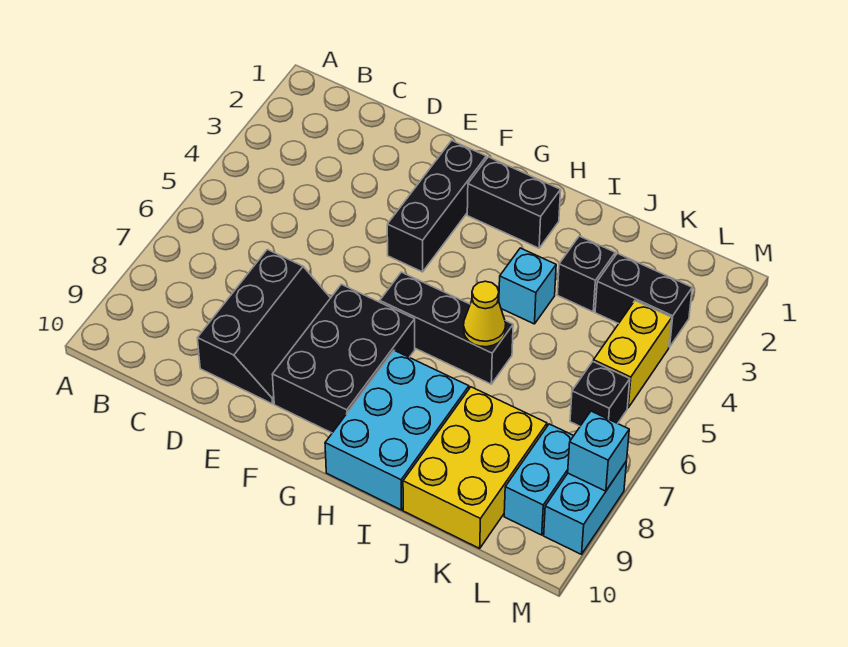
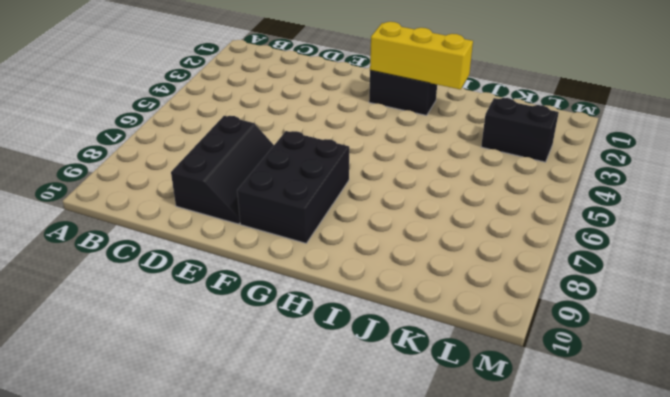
yellow brick G2:I2 level 2 -> none
none -> black brick F2:F4 level 1
none -> black brick G6:I6 level 1
none -> cyan brick H8:I10 level 1

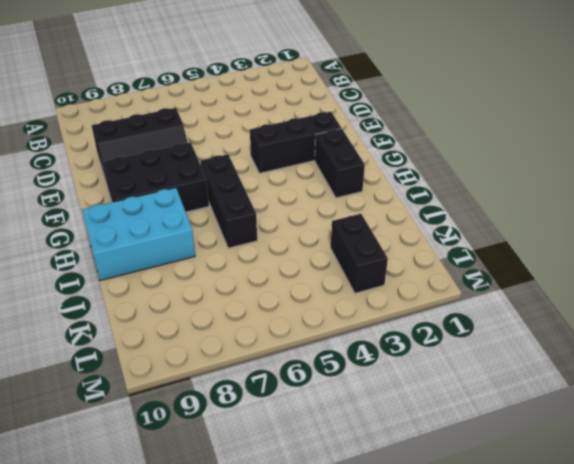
none -> cyan brick I4 level 1
none -> black brick J3 level 1
none -> yellow brick J8:K10 level 1

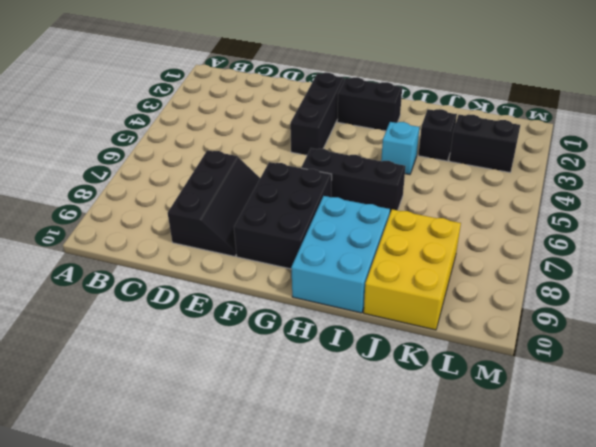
none -> yellow brick L4:L5 level 1
none -> black brick L6 level 1
none -> cyan brick L8:L9 level 1

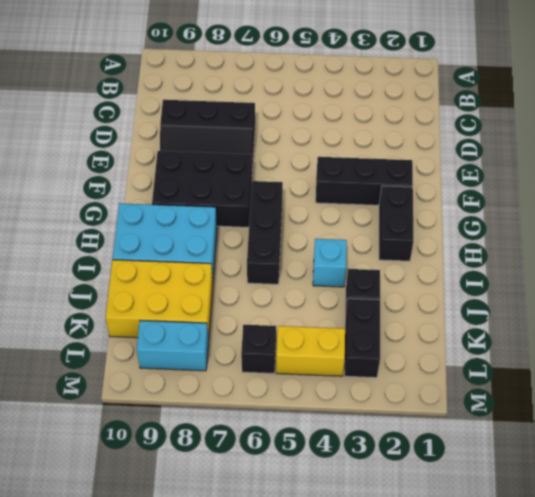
none -> cyan brick M8:M9 level 1
none -> yellow cone I6 level 2
none -> cyan brick M8 level 2

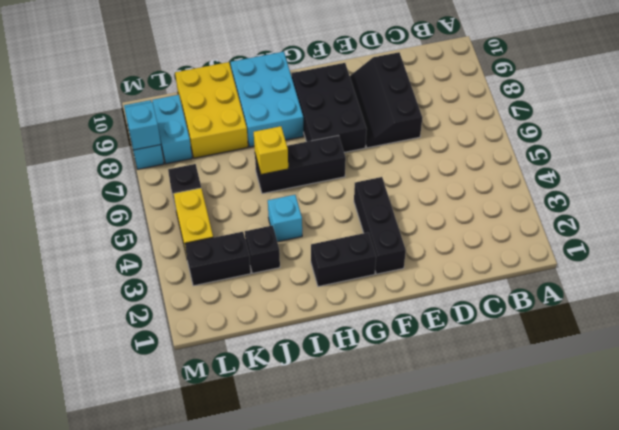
yellow brick I6 level 2 -> yellow cone I6 level 2

